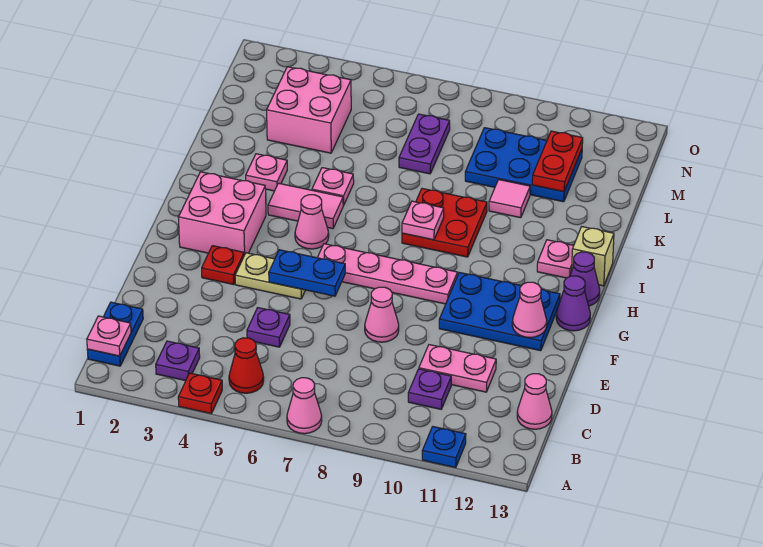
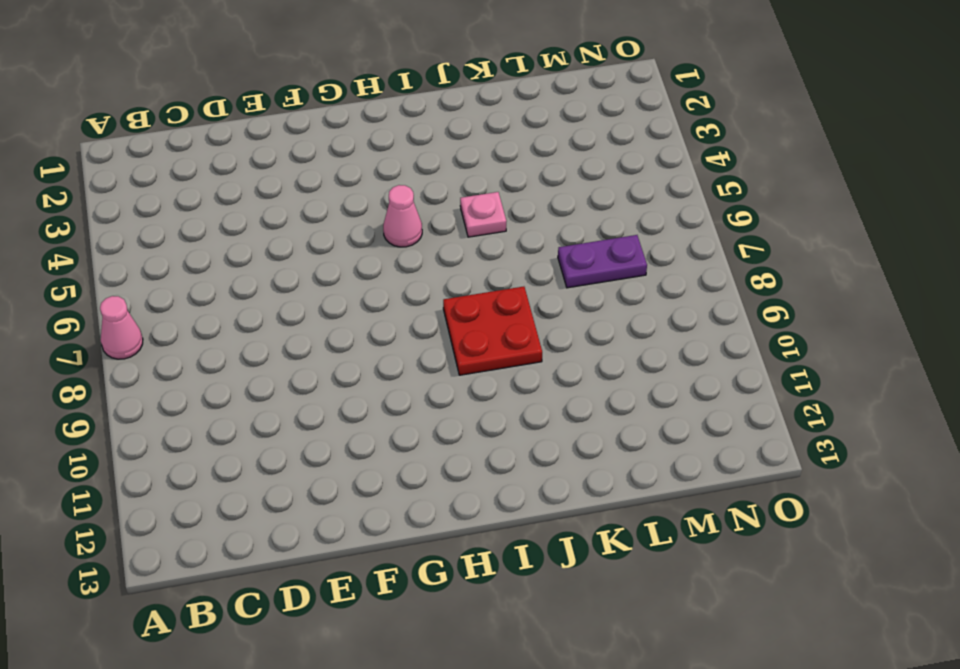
none -> red plate A4 level 1
none -> blue plate A11 level 1
none -> blue plate B1:C1 level 1
none -> purple plate B3 level 1

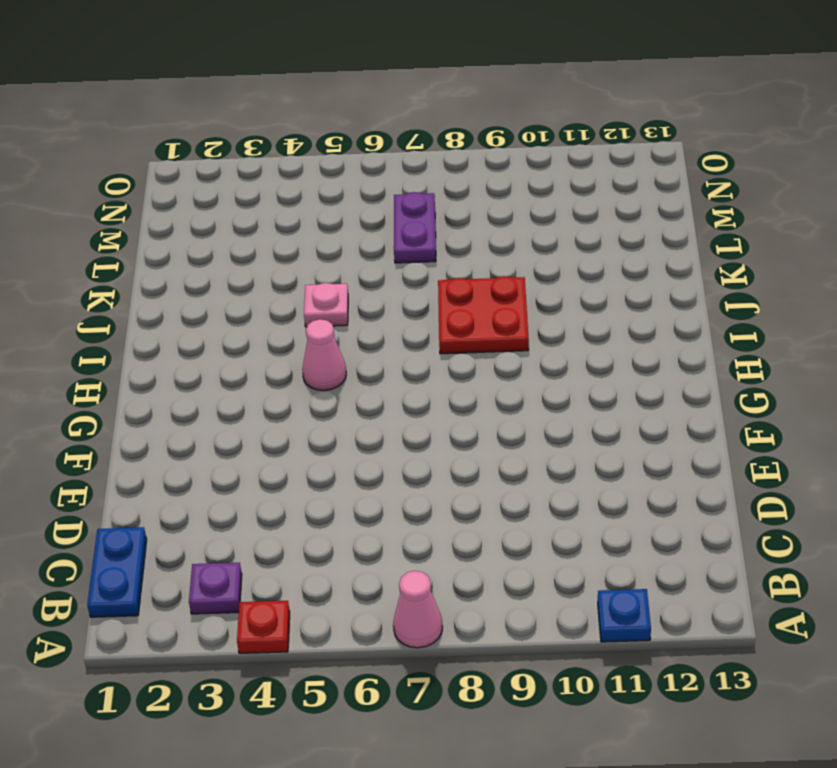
none -> red cone B5 level 1
none -> purple plate C10 level 1
none -> pink cone C13 level 1
none -> purple plate D5 level 1

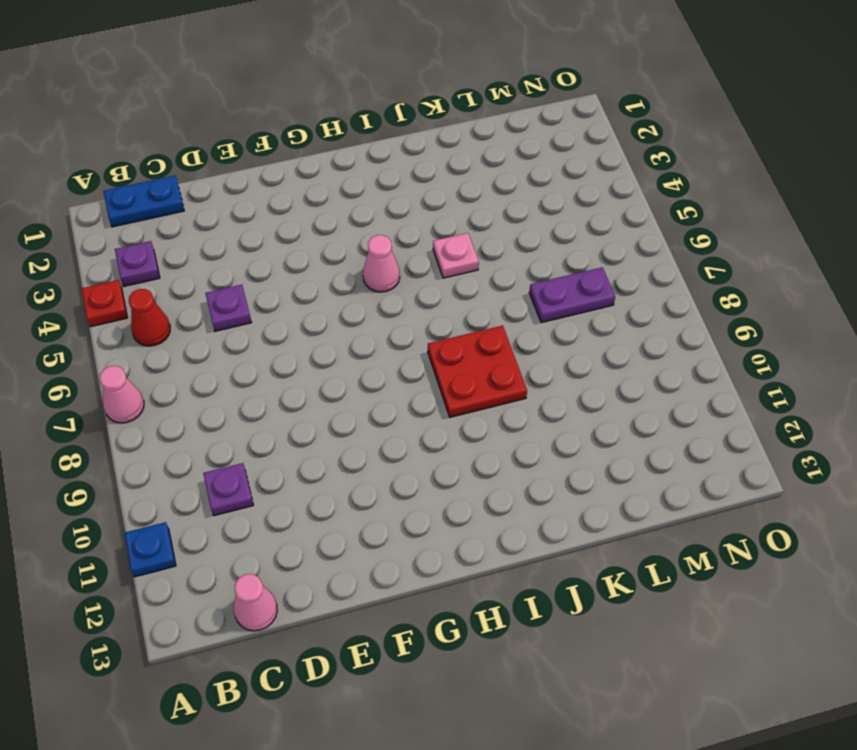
none -> pink plate D10:D11 level 1
none -> pink cone E8 level 1
none -> red plate F3 level 1
none -> tan plate F4:F5 level 1

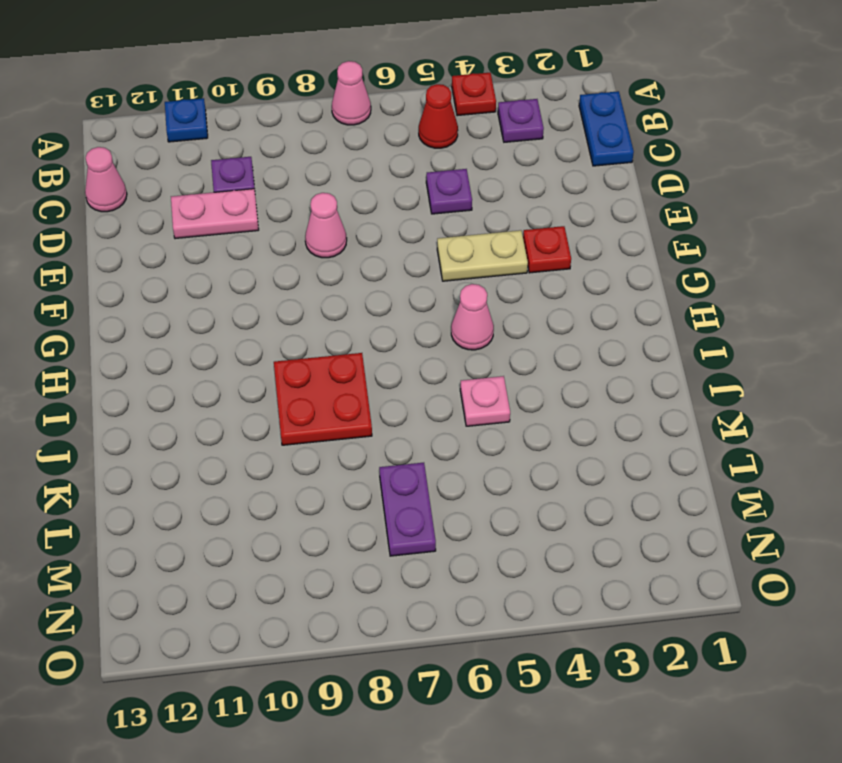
none -> blue plate F10:G12 level 1
none -> pink brick G2:H3 level 1
none -> pink plate G6:G9 level 1
none -> purple cone G13 level 1

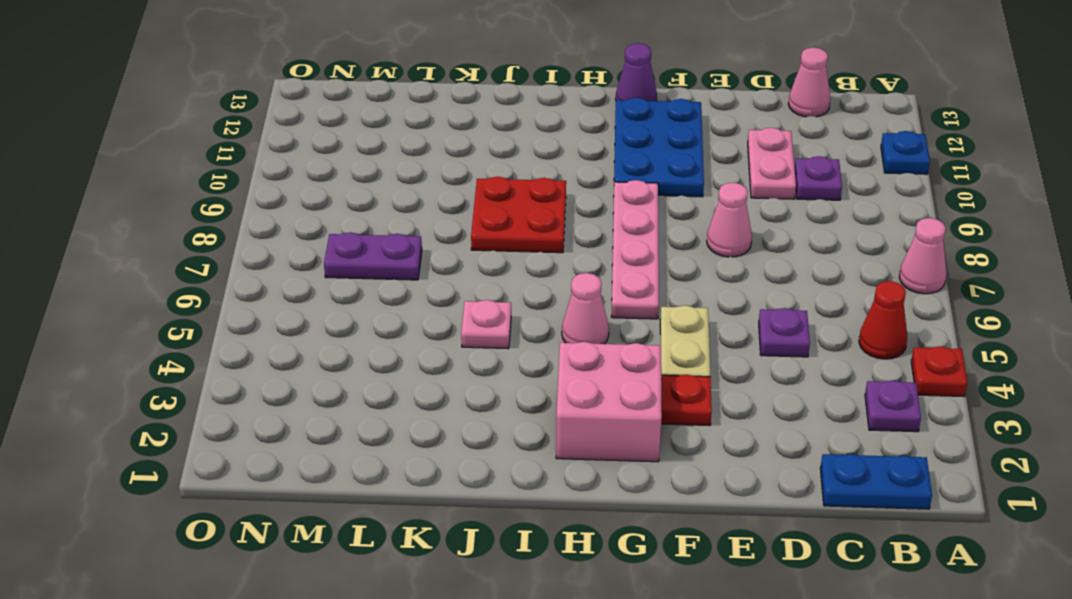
none -> purple cone H13 level 1
none -> pink tile I4:I5 level 1
none -> pink plate I12 level 1
none -> tan brick I13 level 1

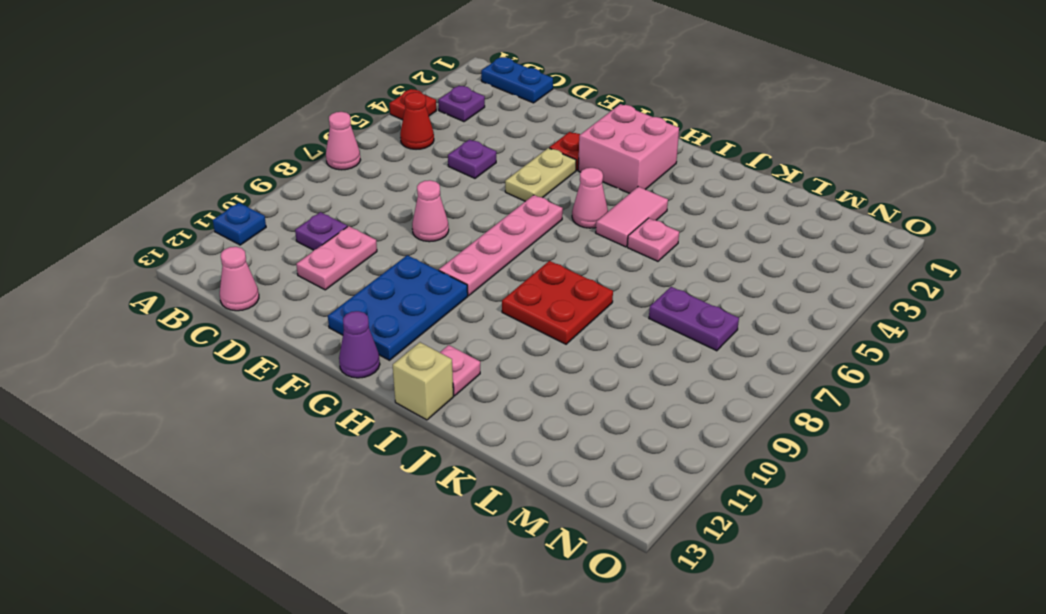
none -> purple cone H13 level 1
none -> pink plate J3 level 1
none -> pink tile K10 level 1
none -> pink brick L3:M4 level 1

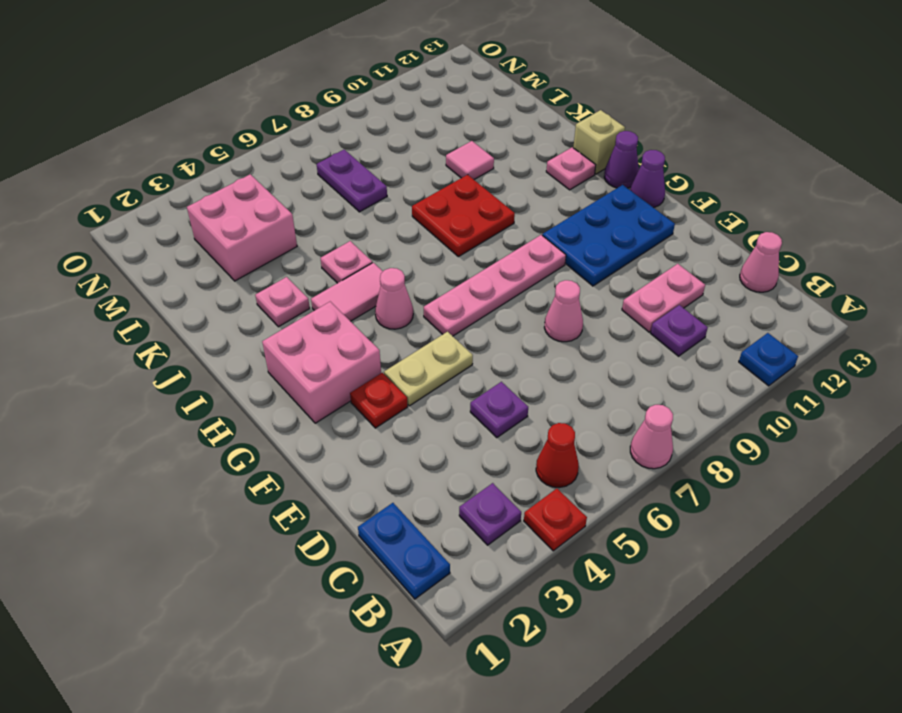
none -> blue plate L9:M11 level 1
none -> pink plate B1 level 2
none -> blue plate F5:F6 level 2
none -> pink cone F12 level 2

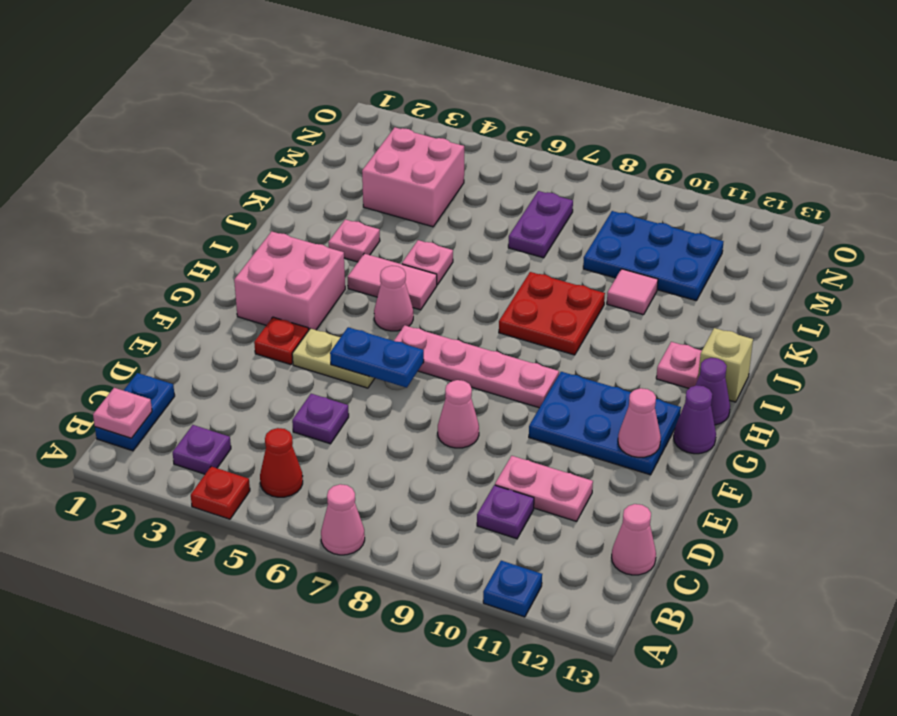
none -> pink plate I8 level 2
none -> red plate L11:M11 level 2

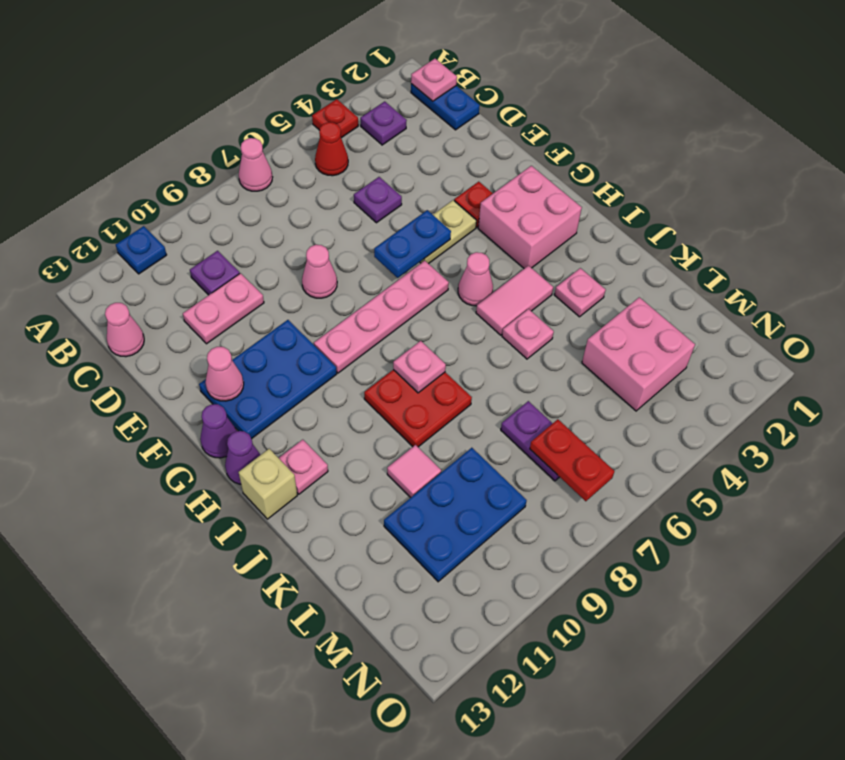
red plate M7:N7 level 2 -> red plate L11:M11 level 2

